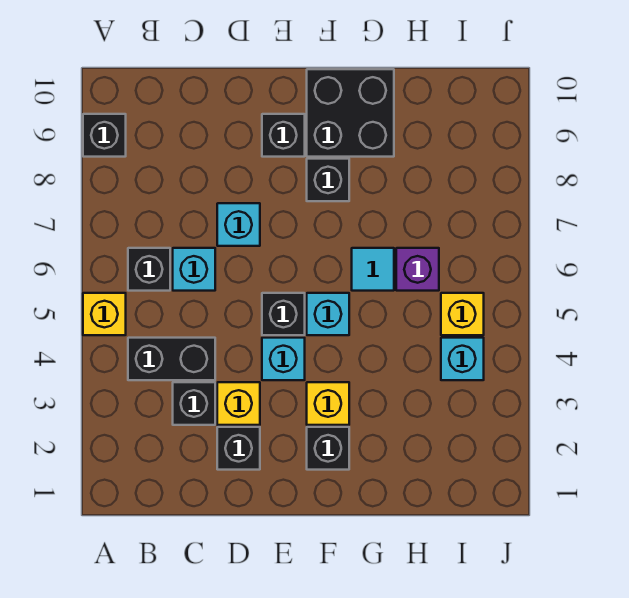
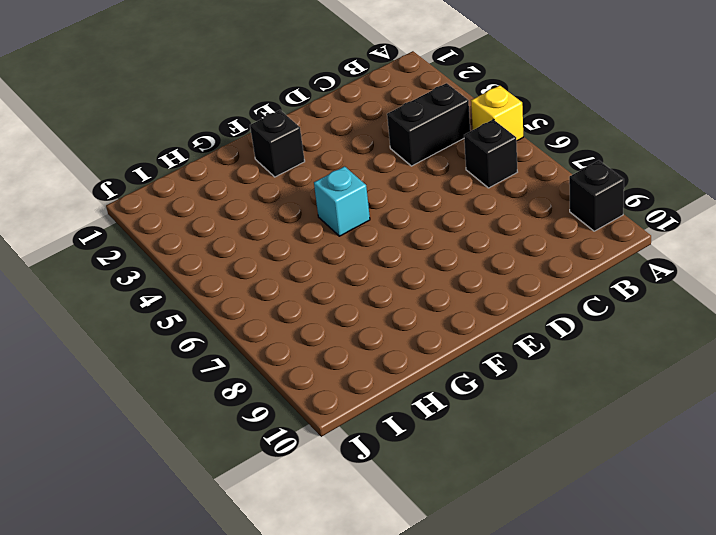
none -> black brick C3 level 1
none -> cyan brick C6 level 1
none -> black brick D2 level 1

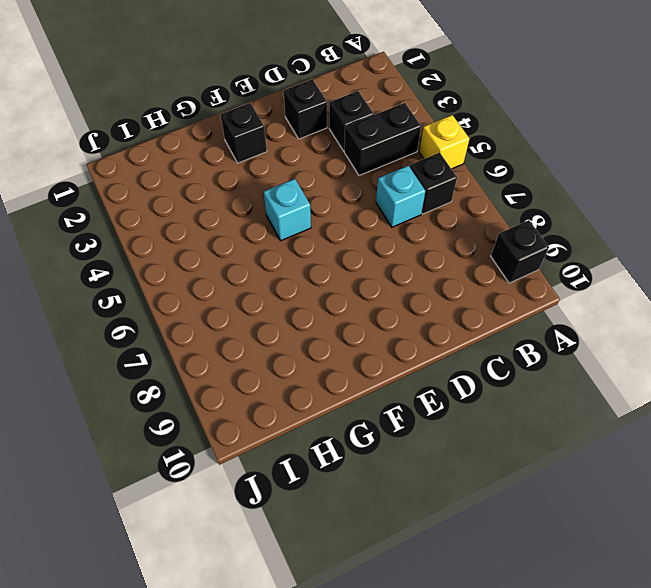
none -> yellow brick D3 level 1
none -> cyan brick D7 level 1
none -> cyan brick E4 level 1

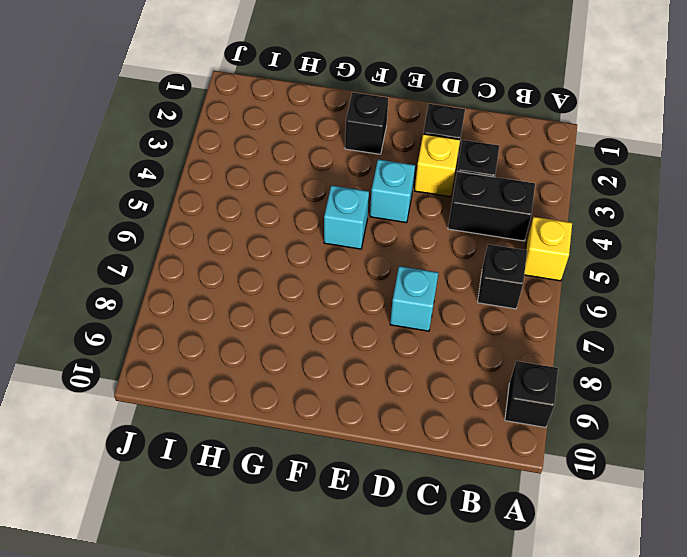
none -> cyan brick C6 level 1
none -> black brick E5 level 1
none -> black brick E9 level 1

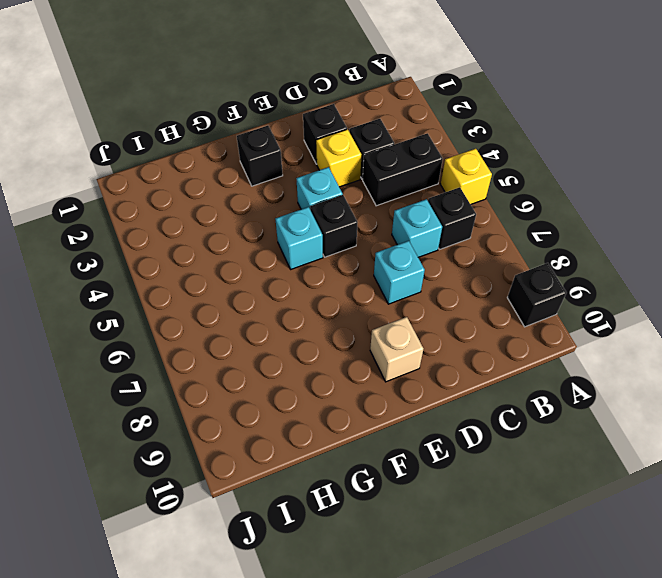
tan brick E9 level 1 -> black brick E9 level 1
none -> yellow brick F3 level 1
none -> black brick F8 level 1
none -> black brick F9:G10 level 1

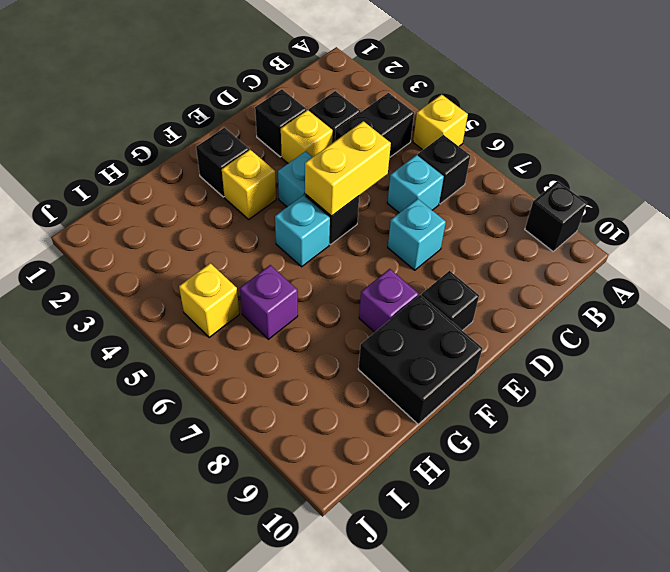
yellow brick D5:E5 level 2 -> none
purple brick F8 level 1 -> black brick F8 level 1
none -> cyan tile G6 level 1
none -> cyan brick I4 level 1

